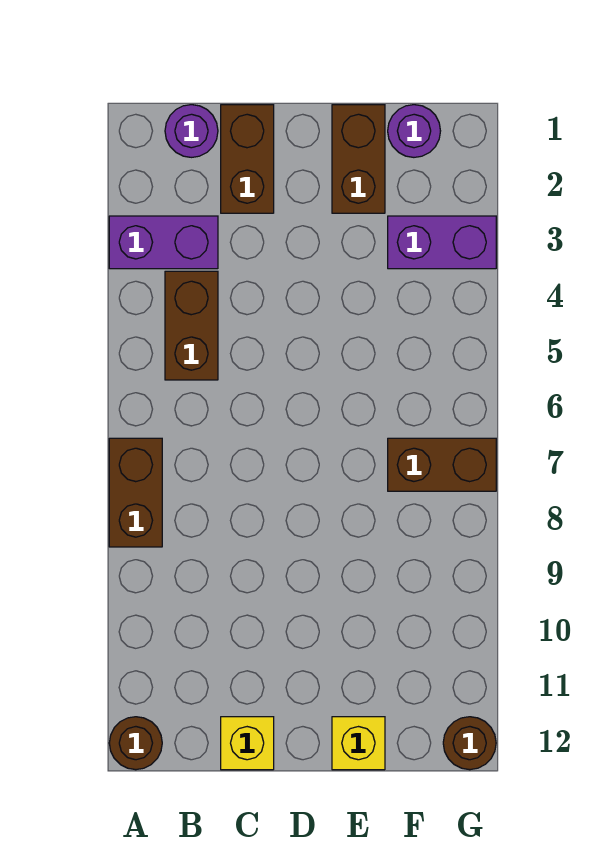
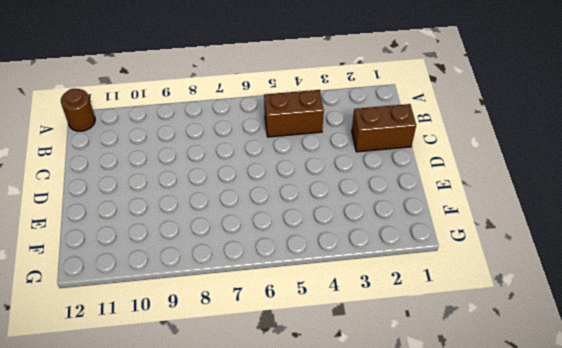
none -> purple brick A3:B3 level 1
none -> brown brick A7:A8 level 1
none -> purple round brick B1 level 1

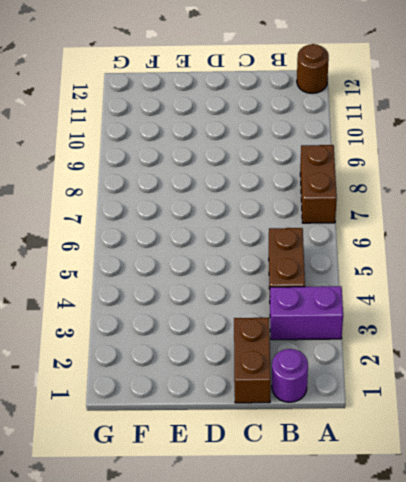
none -> yellow brick C12 level 1
none -> brown brick E1:E2 level 1
none -> yellow brick E12 level 1

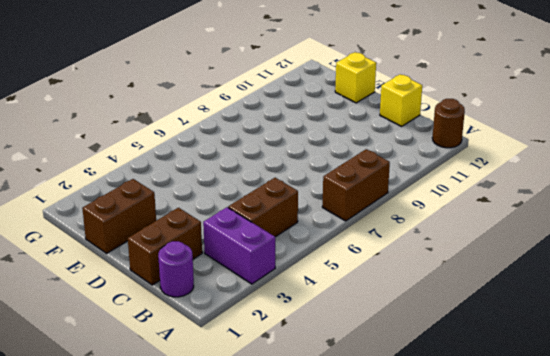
none -> purple round brick F1 level 1
none -> purple brick F3:G3 level 1
none -> brown brick F7:G7 level 1

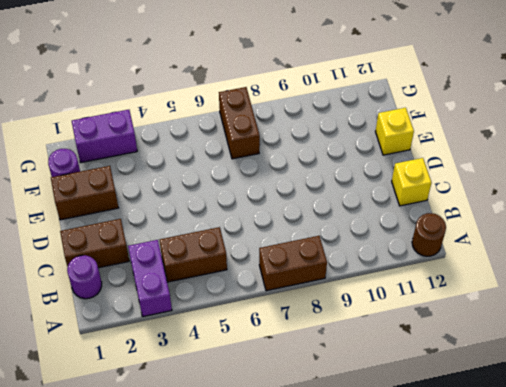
purple brick G2:G3 level 1 -> purple brick F3:G3 level 1
none -> brown round brick G12 level 1

